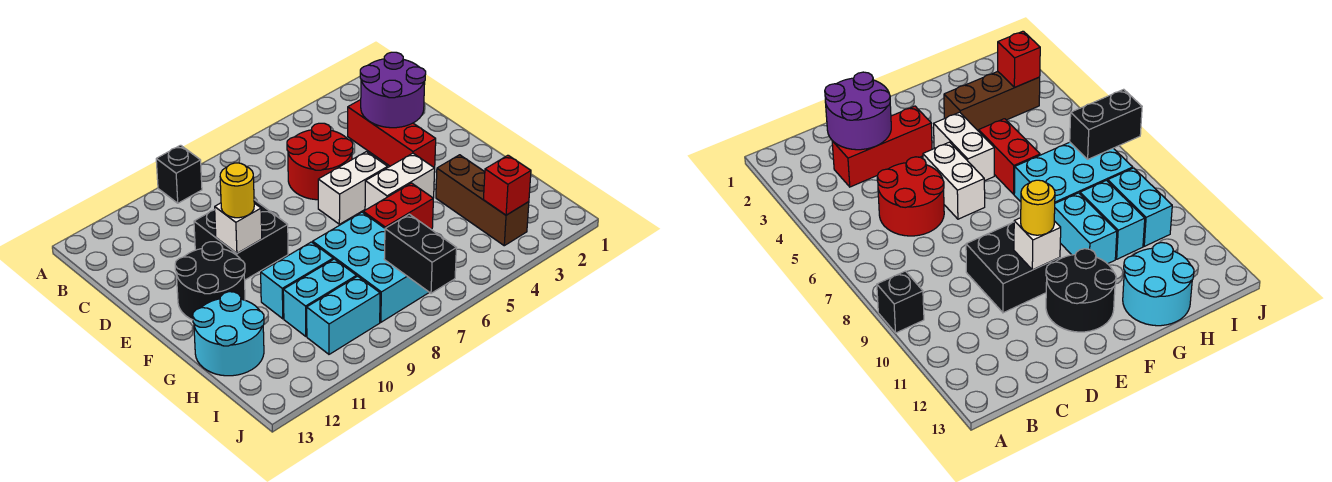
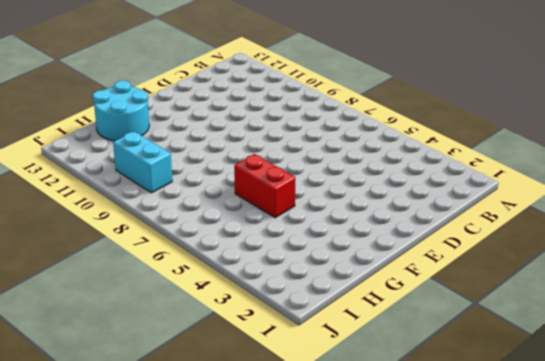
none -> black brick A9 level 1
none -> red brick C3:E3 level 1
none -> red round brick C5:D6 level 1

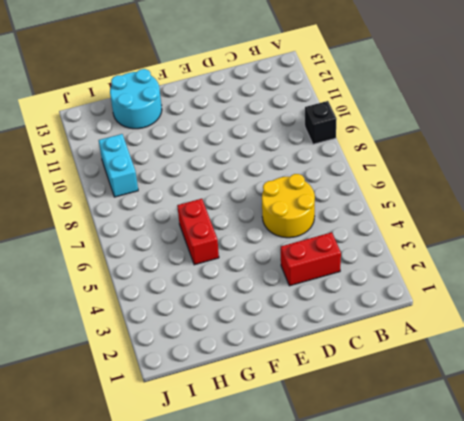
red brick C3:D3 level 1 -> red brick C3:E3 level 1
yellow round brick C5:D6 level 1 -> red round brick C5:D6 level 1
none -> black brick D9:E10 level 1
none -> white brick E5:E6 level 1
none -> black round brick E11:F12 level 1

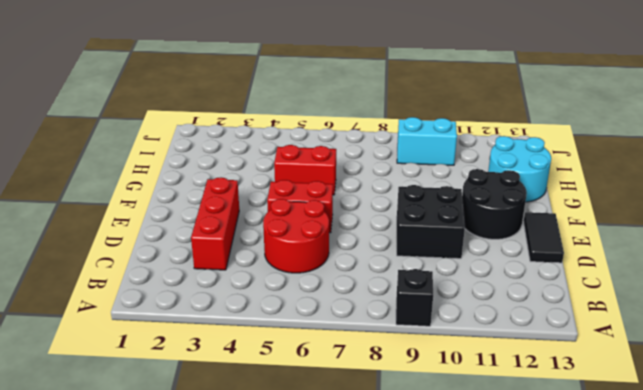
black tile D13:E13 level 1 -> none
red brick E5:E6 level 1 -> white brick E5:E6 level 1
none -> white brick F4:F5 level 1
none -> brown brick G3:I3 level 1
none -> cyan brick G7:I8 level 1

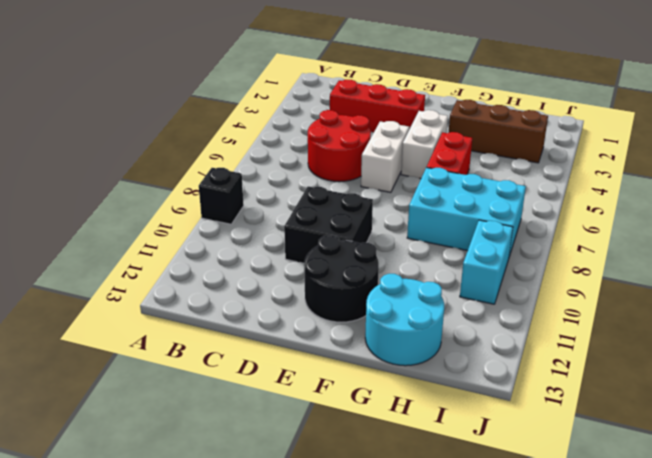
none -> cyan brick G9:G10 level 1
none -> cyan brick H9:H10 level 1
none -> purple round brick C2:D3 level 2

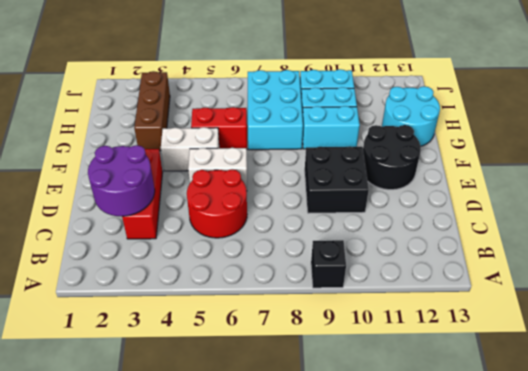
none -> white brick E10 level 2
none -> red brick I3 level 2
none -> black brick I7:J7 level 2

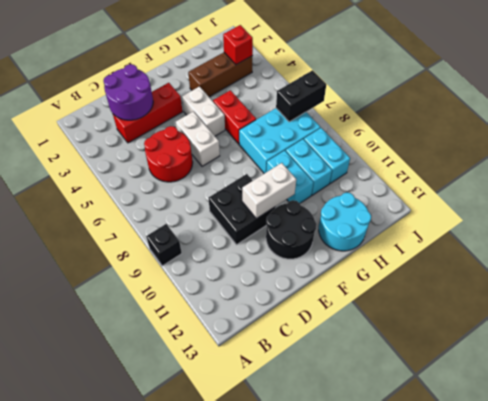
white brick E10:F10 level 2 -> white brick E10 level 2
none -> yellow round brick E10 level 3

